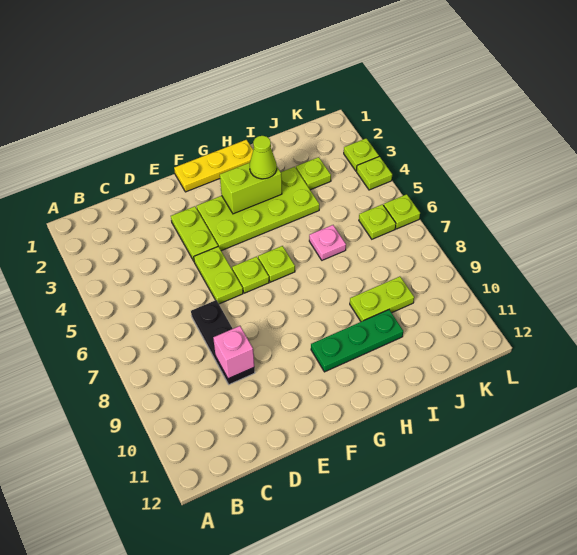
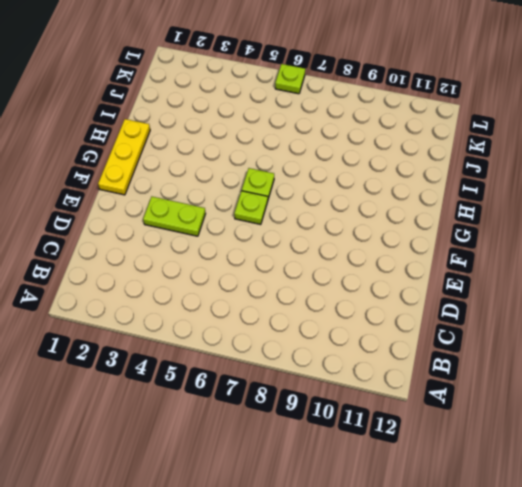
none -> black plate D7:D9 level 1
none -> lime plate E5:E6 level 1
none -> lime plate F3:I4 level 1

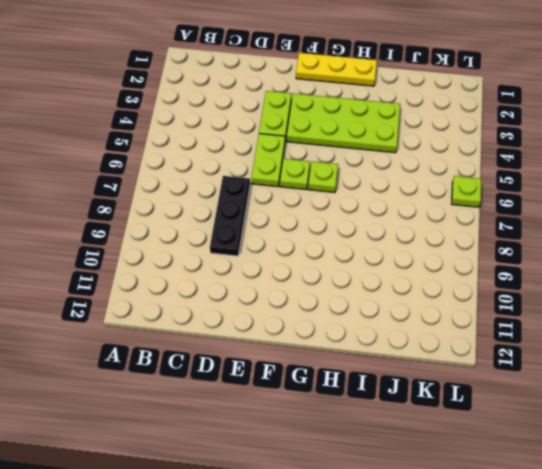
none -> green plate G10:I10 level 1
none -> pink plate I6 level 1
none -> lime plate I9:J9 level 1

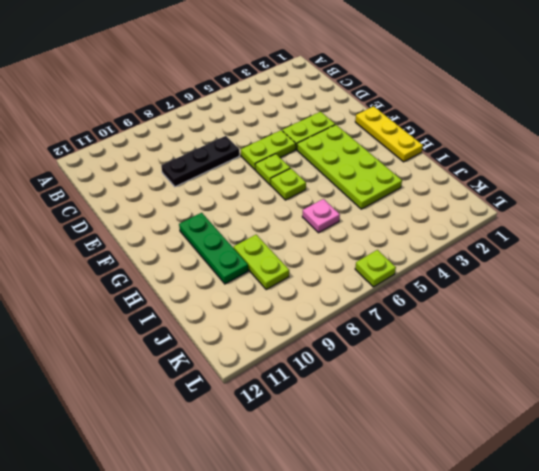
none -> lime plate J3 level 1
none -> lime plate K6 level 1
none -> lime plate L3 level 1

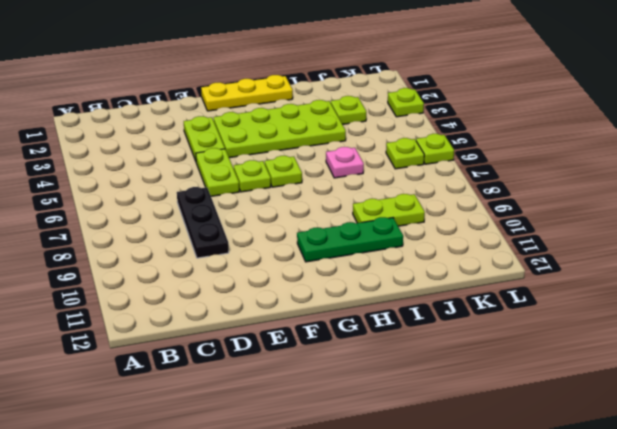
none -> lime plate L4 level 1
none -> pink brick D9 level 2
none -> lime brick G3:H3 level 2

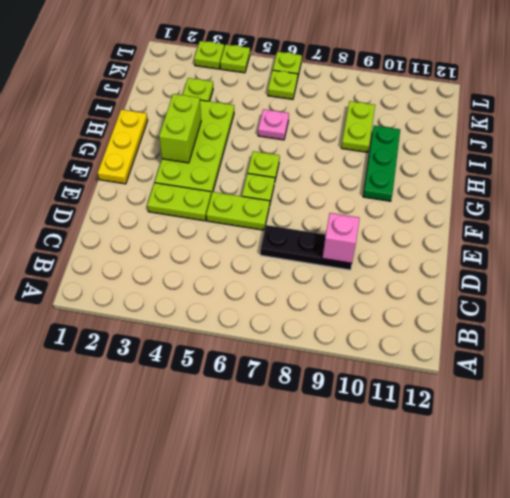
none -> lime cone H3 level 3

